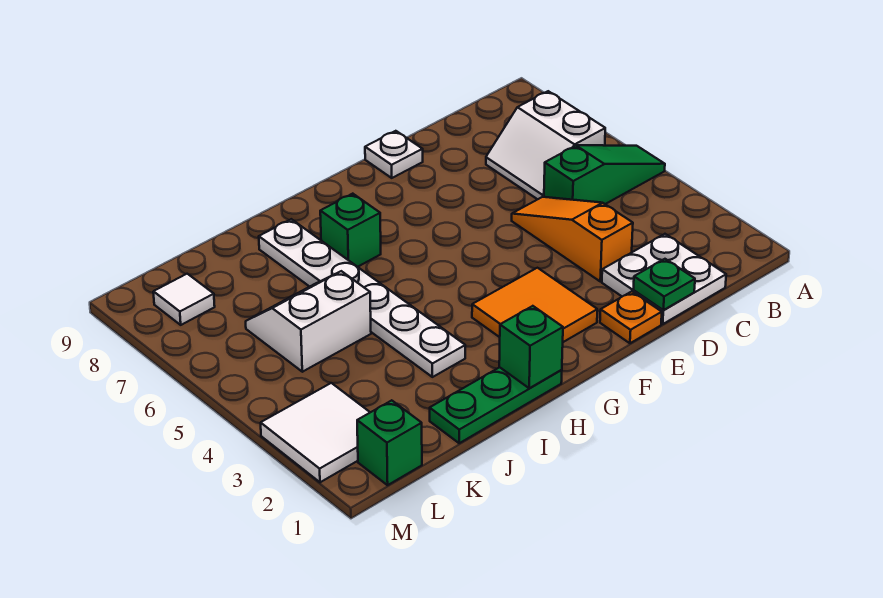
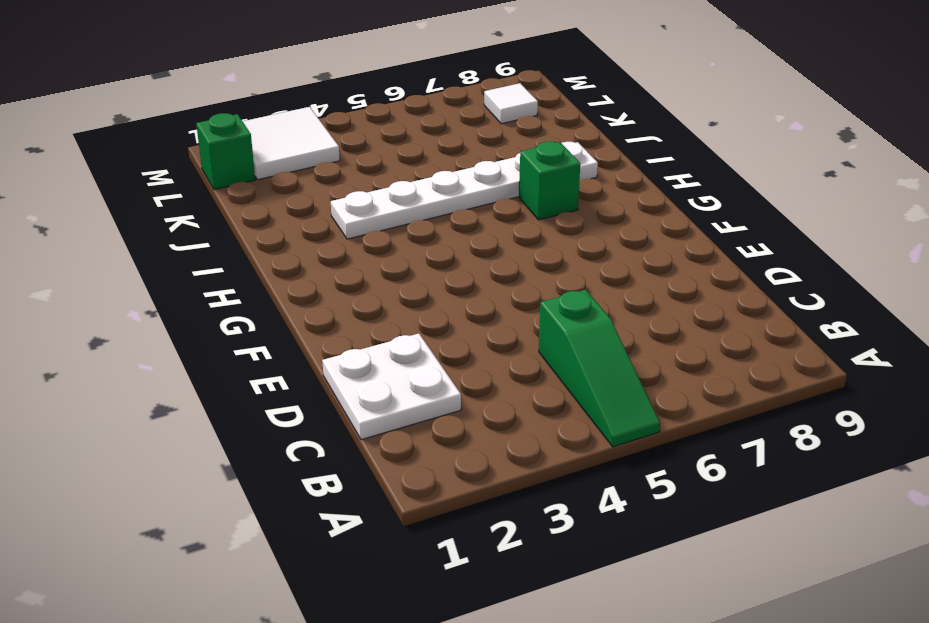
none -> white slope B6:C7 level 1 top B
none -> orange slope D3:D5 level 1 top 3
none -> orange plate E1 level 1

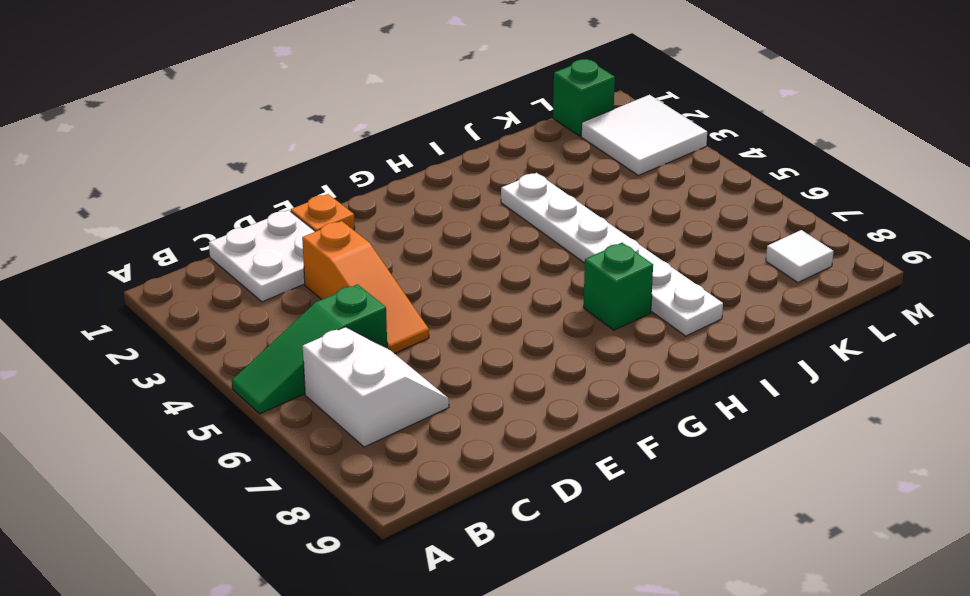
none -> white plate E9 level 1
none -> orange tile F2:G3 level 1
none -> green plate H1:J1 level 1

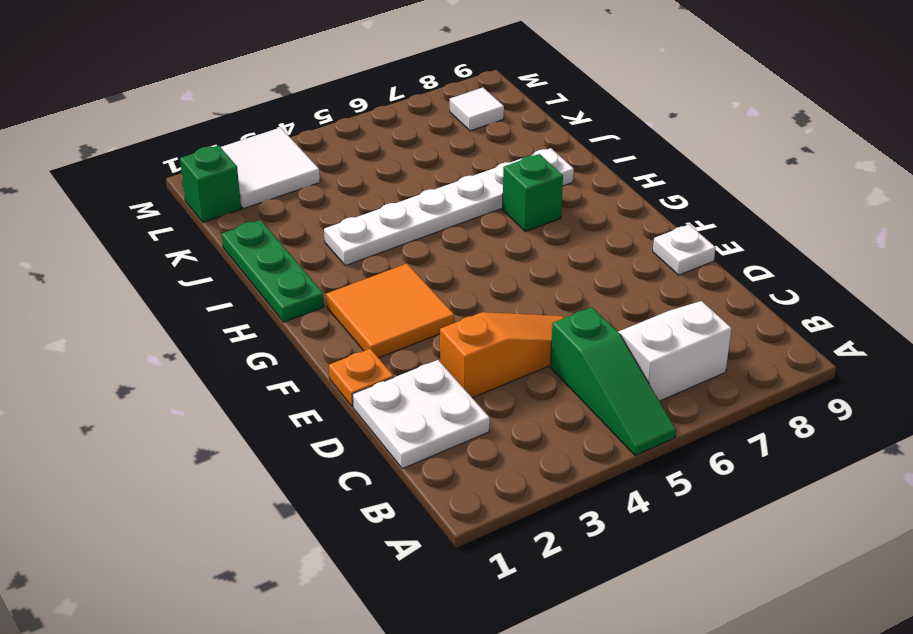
none -> white slope J5:K6 level 1 top 5
none -> green plate D1 level 2
none -> green brick H1 level 2

